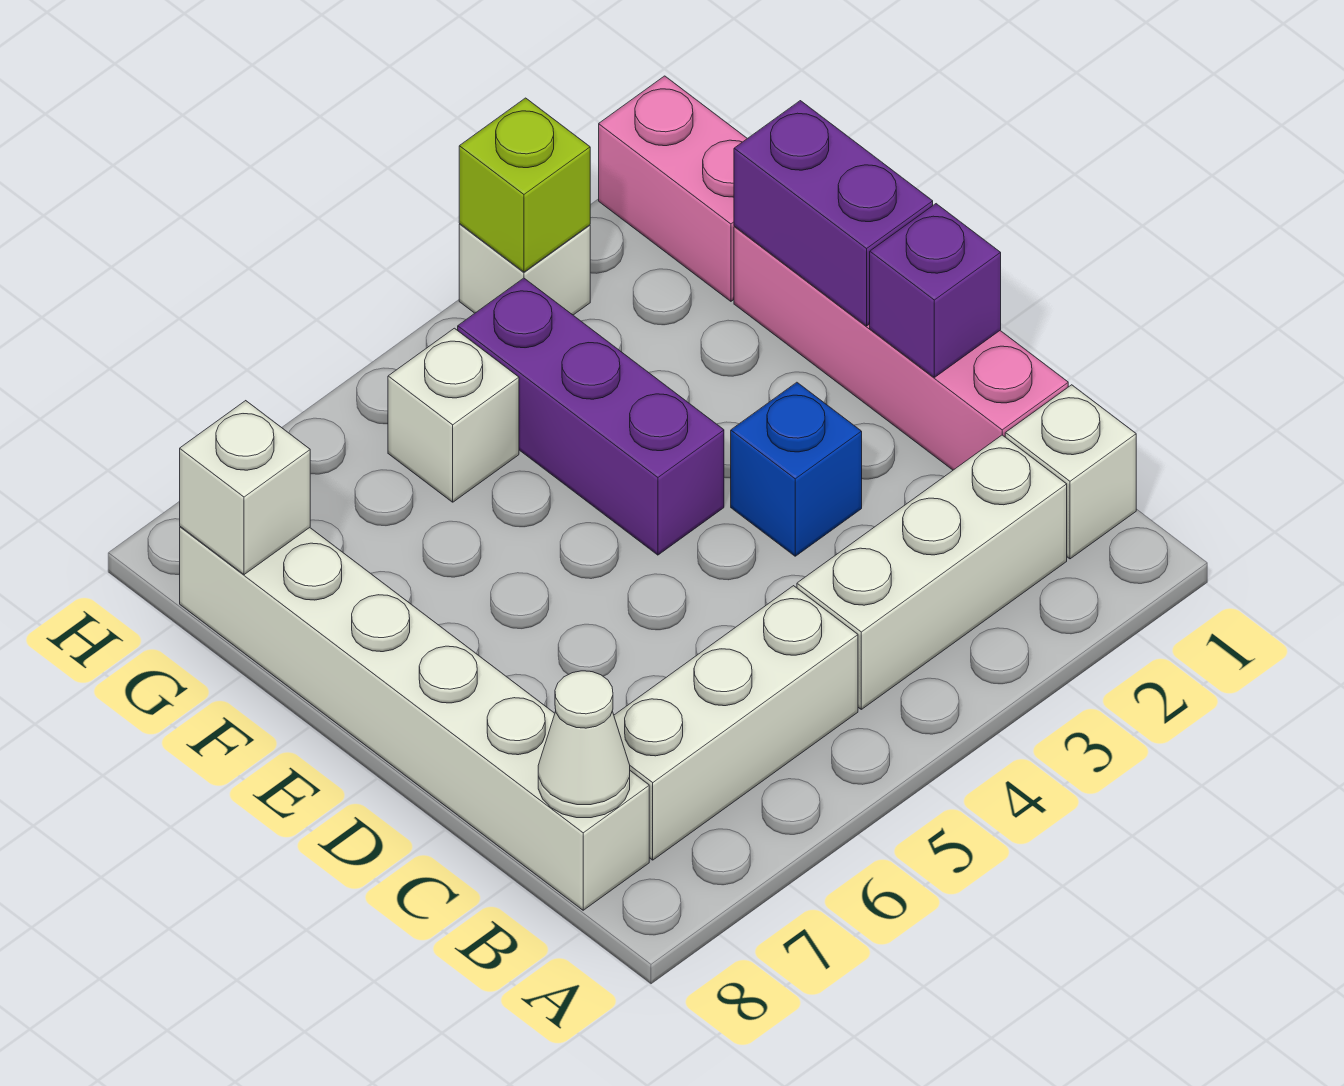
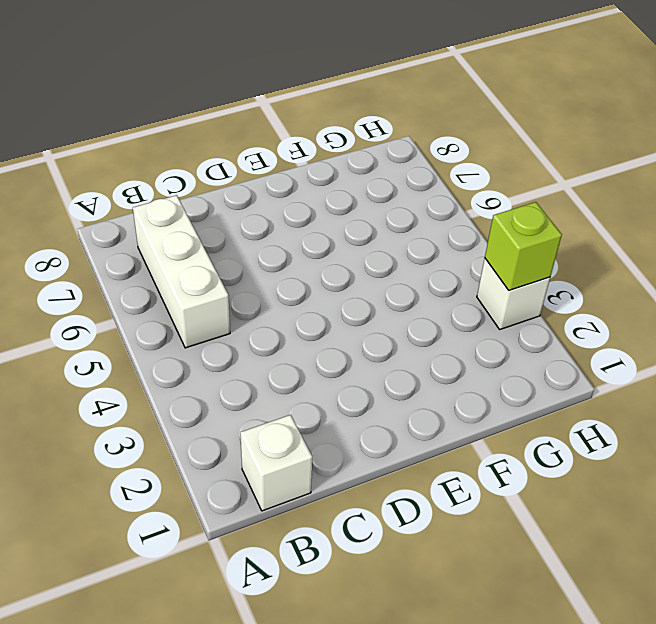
none -> white brick B2:B4 level 1
none -> white brick B8:G8 level 1
none -> pink brick C1:F1 level 1

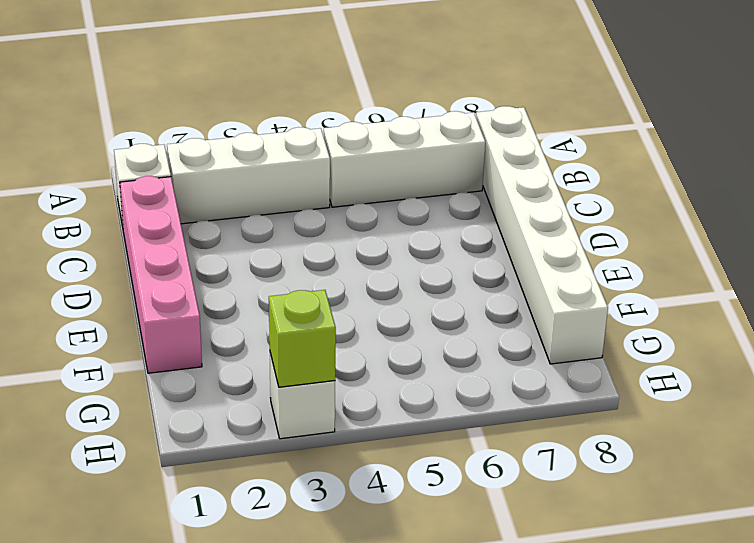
none -> blue brick D3 level 1
none -> purple brick E4:G4 level 1
none -> pink brick G1:H1 level 1

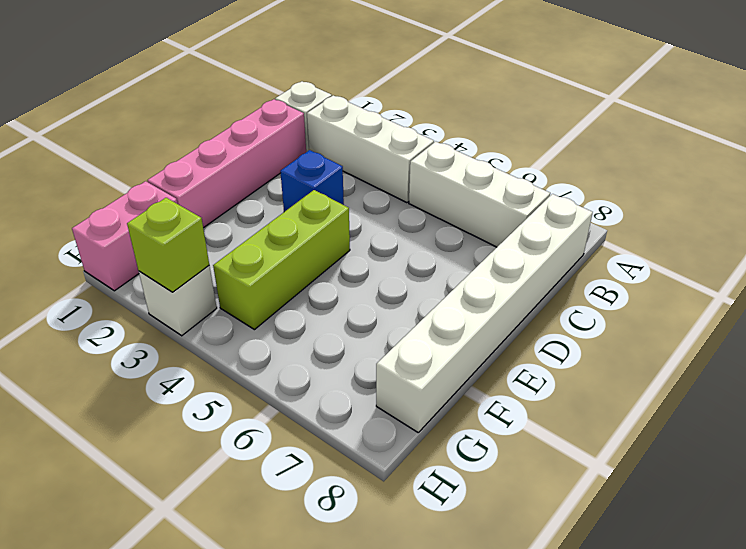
lime brick E4:G4 level 1 -> purple brick E4:G4 level 1
none -> white brick G5 level 1
none -> white cone B8 level 2
none -> purple brick D1 level 2

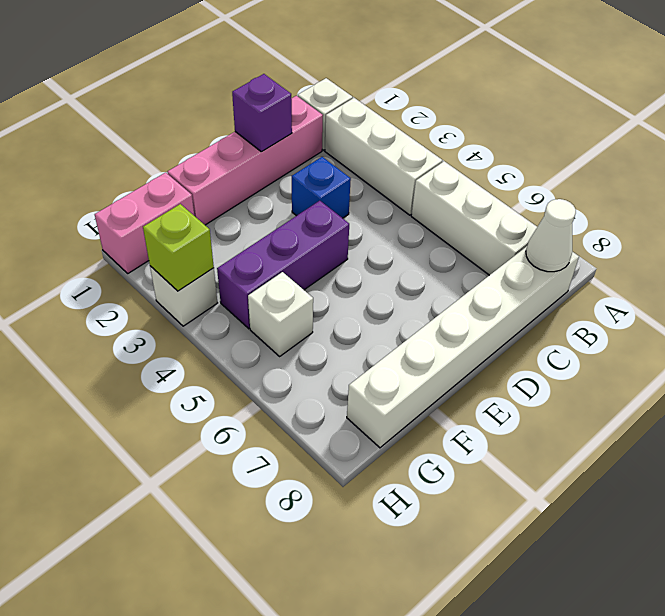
none -> purple brick E1:F1 level 2
none -> white brick G8 level 2

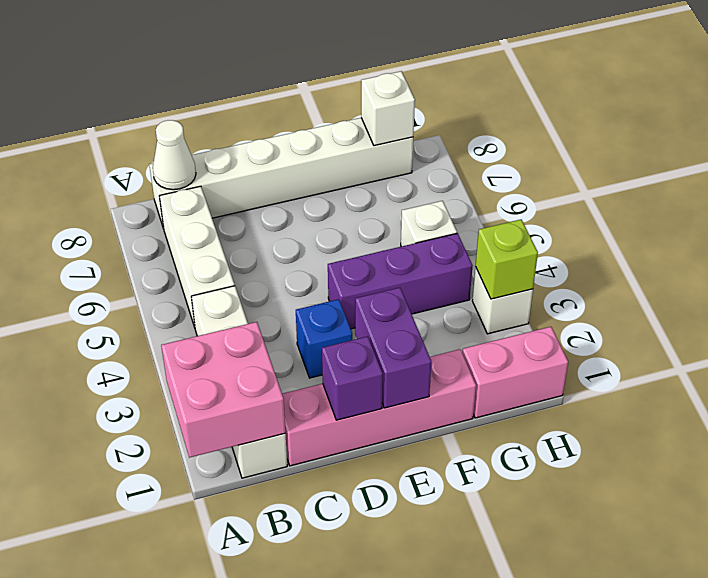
pink brick A1:B2 level 2 -> none
purple brick E1:E2 level 2 -> purple brick E1:F1 level 2

